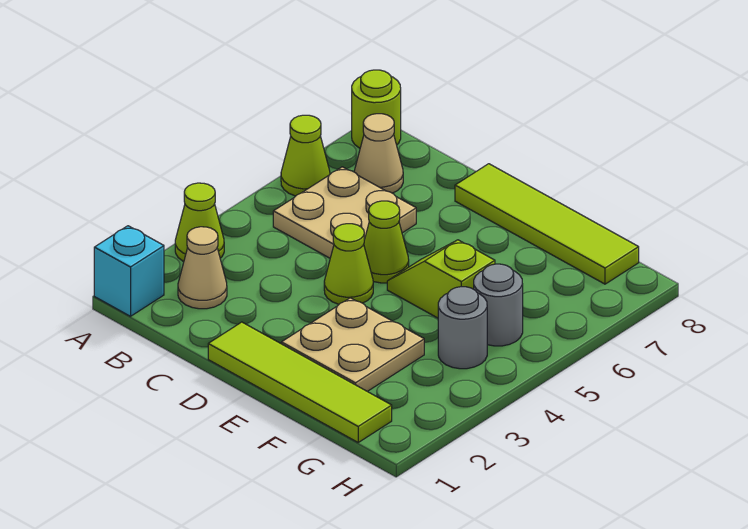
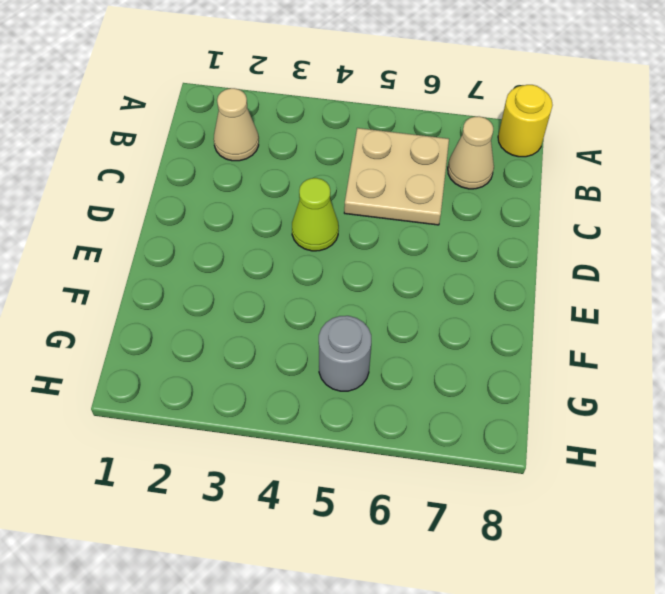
yellow round brick A8 level 1 -> lime round brick A8 level 1
none -> cyan brick A1 level 1
none -> lime cone A3 level 1
none -> lime cone A6 level 1

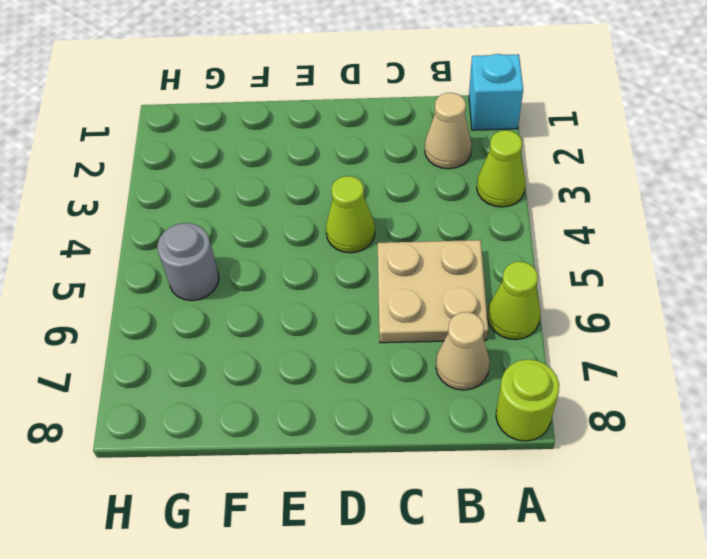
none -> lime tile D1:G1 level 1
none -> lime cone D5 level 1
none -> lime tile D8:G8 level 1

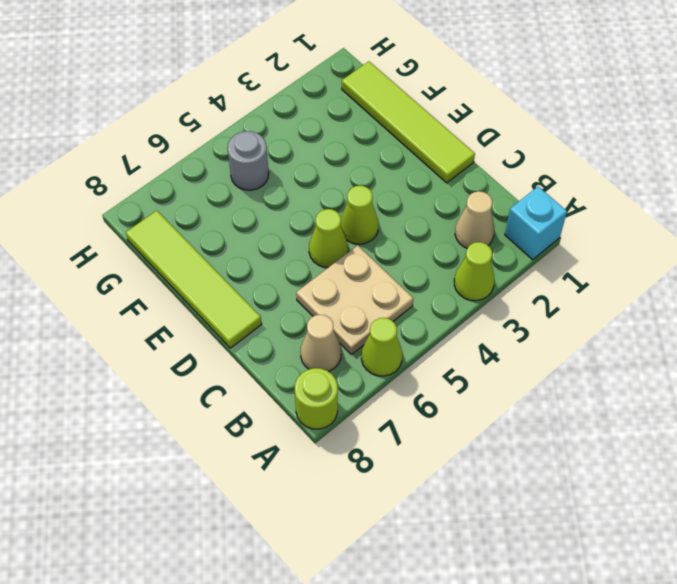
none -> tan plate E2:F3 level 1
none -> lime slope E5:F5 level 1 top F
none -> grey round brick G4 level 1

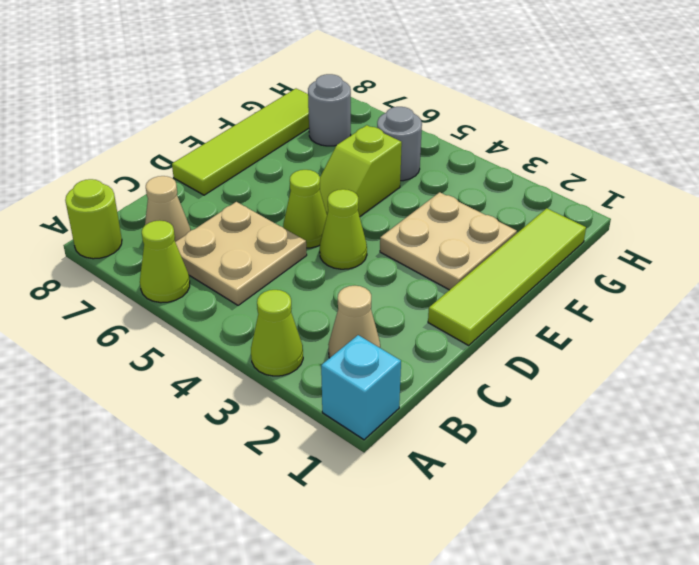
grey round brick G7 level 1 -> grey round brick G4 level 1

